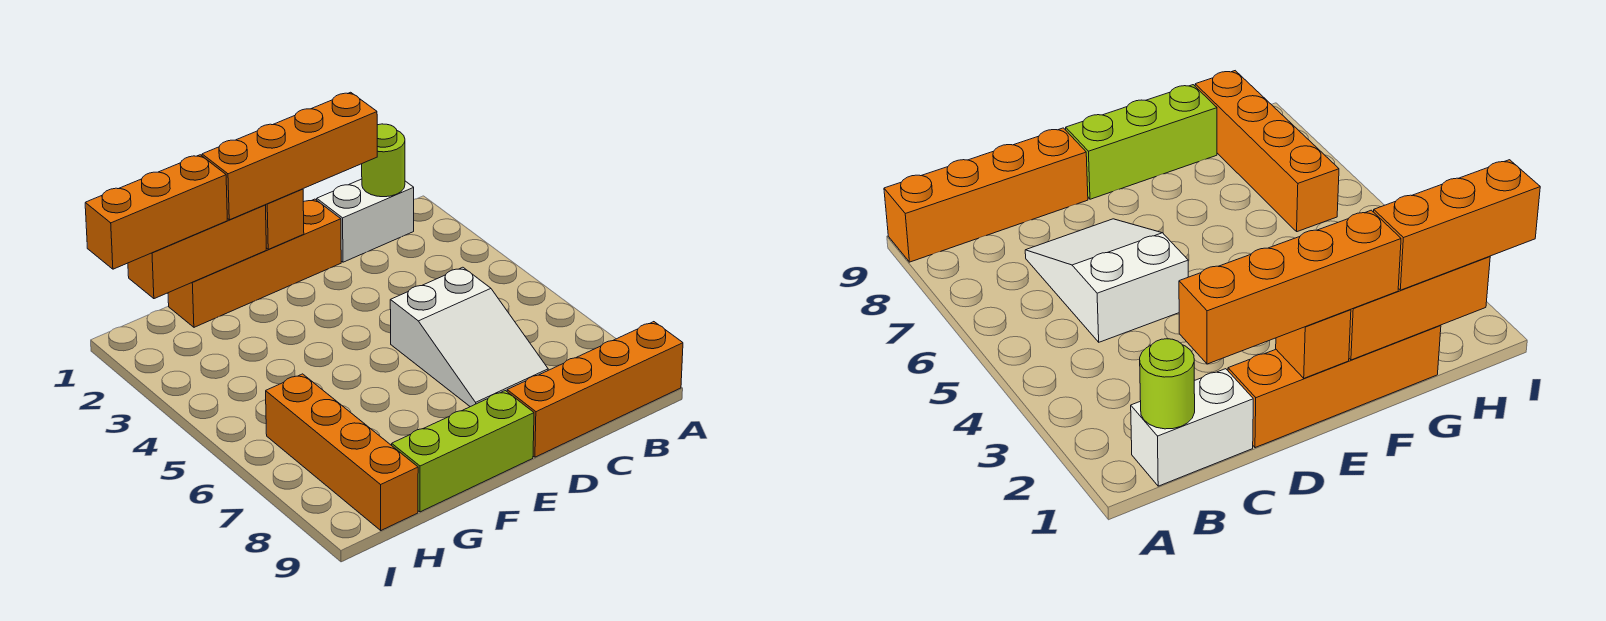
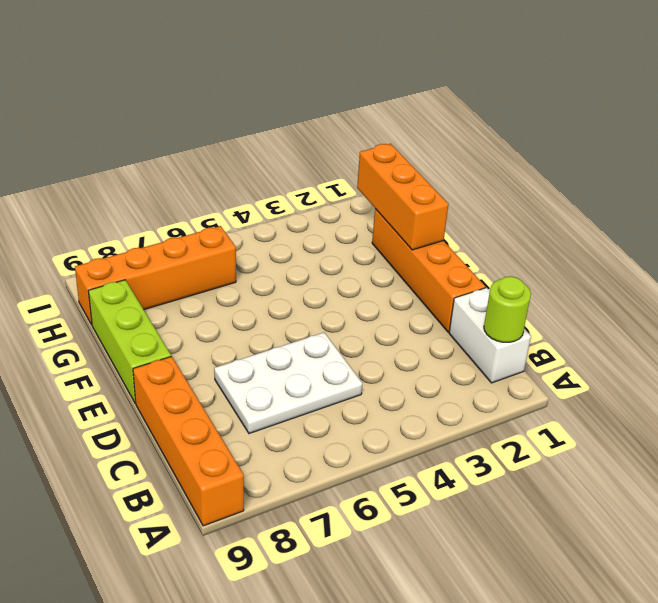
white plate C5:D7 level 1 -> white slope C5:D7 level 1 top 5
none -> orange brick E1 level 2
none -> orange brick C1:F1 level 3

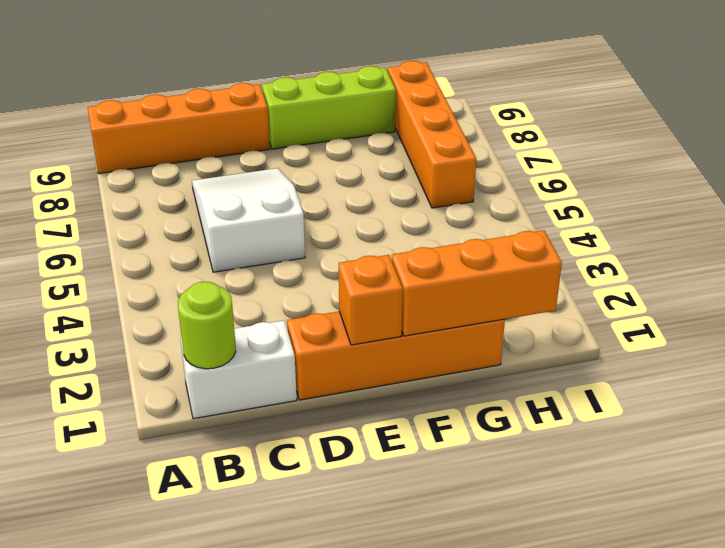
none -> orange brick C1:F1 level 3
none -> orange brick G1:I1 level 3

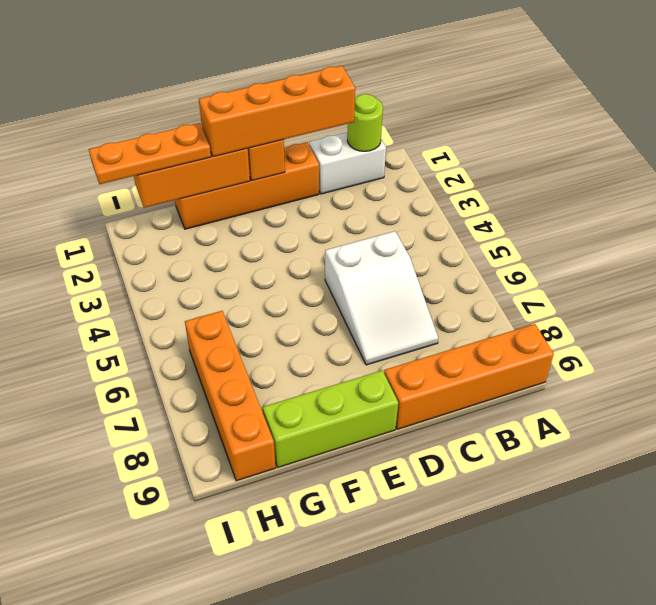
orange plate G1:I1 level 3 -> orange brick G1:I1 level 3

